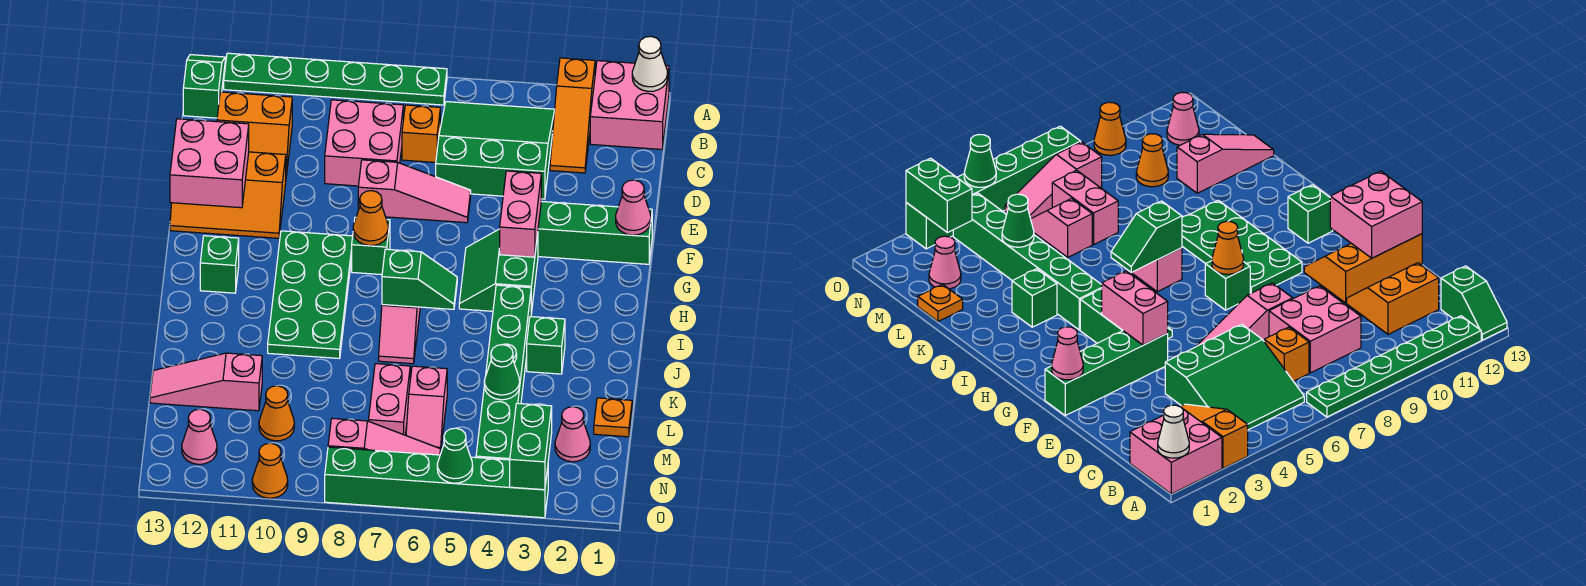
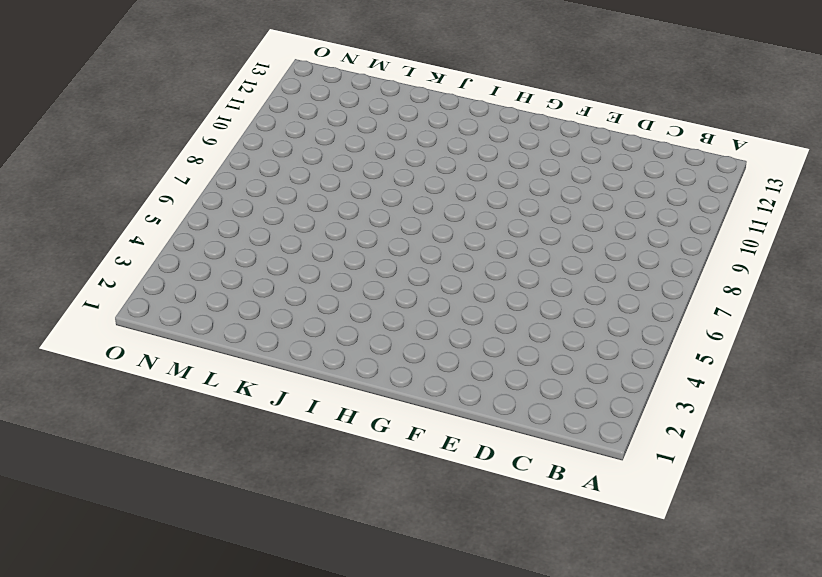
none -> pink brick A1:B2 level 1
none -> orange slope A3:C3 level 1 top A
none -> green plate A7:A12 level 1
none -> green slope A13:B13 level 1 top B

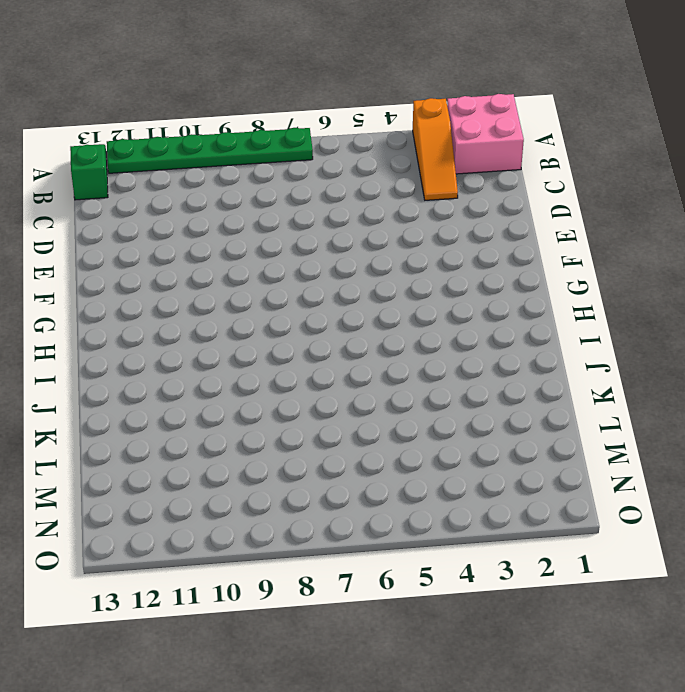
none -> green slope B4:D6 level 1 top D
none -> orange brick C7 level 1
none -> pink brick C8:D9 level 1
none -> orange slope C11:D12 level 1 top C

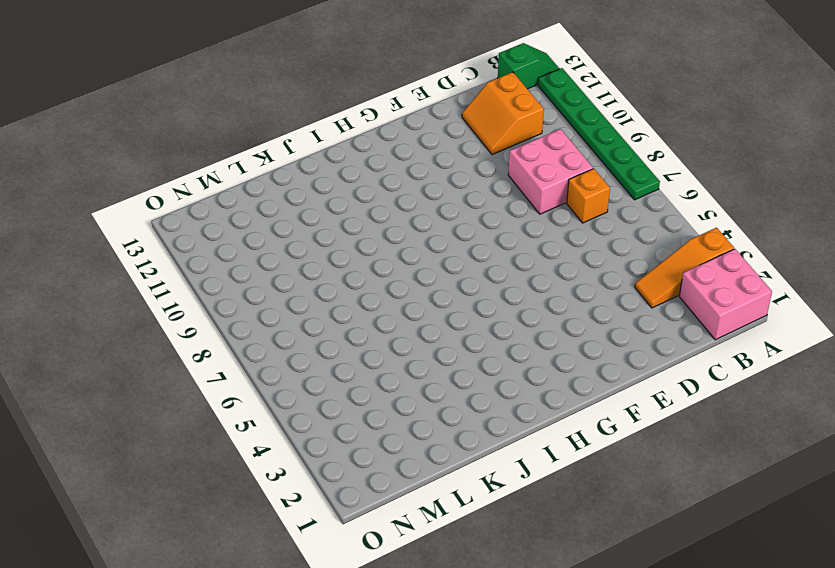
none -> green slope B4:D6 level 1 top D
none -> pink slope E6:E8 level 1 top 8
none -> orange slope E11:F13 level 1 top E
none -> green brick F1:F4 level 1

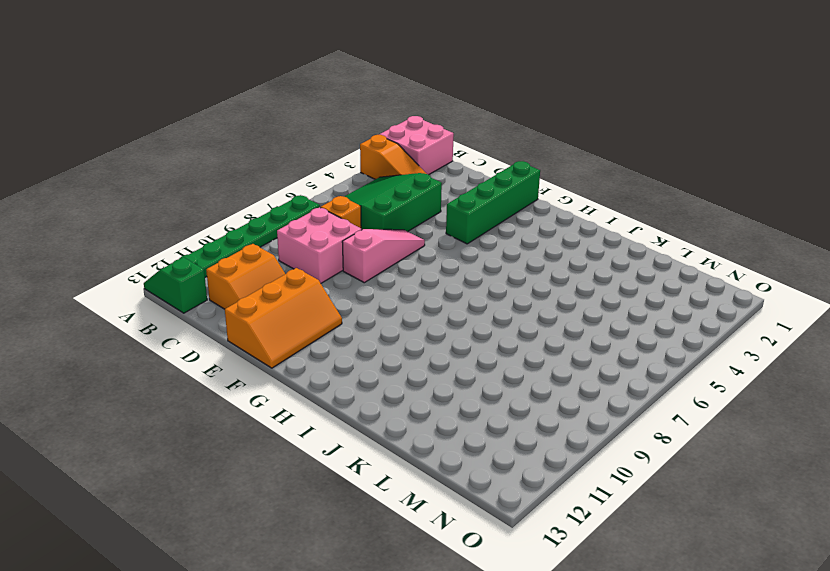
none -> green slope G4:H5 level 1 top 4
none -> green brick G8 level 1
none -> green plate G9:J10 level 1
none -> green brick H12 level 1

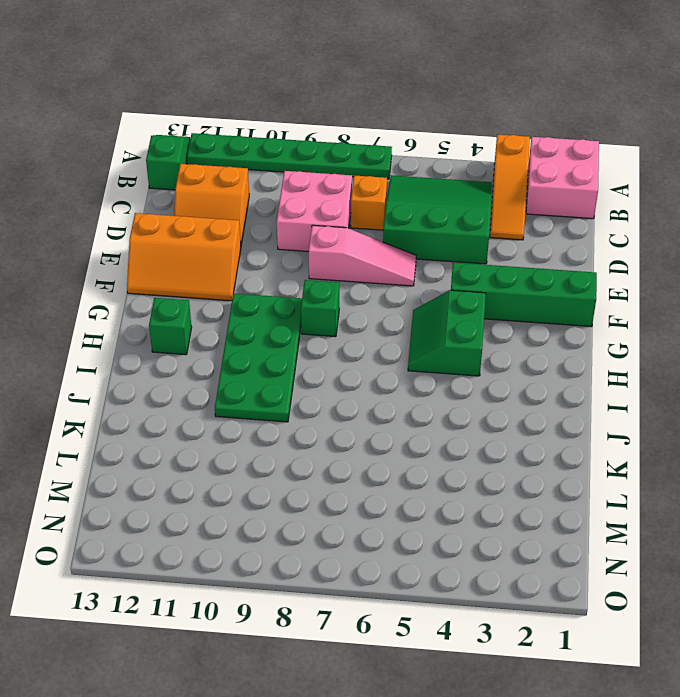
none -> green brick I4:N4 level 1
none -> pink slope I7:J7 level 1 top I
none -> green brick J3 level 1
none -> orange plate L1 level 1

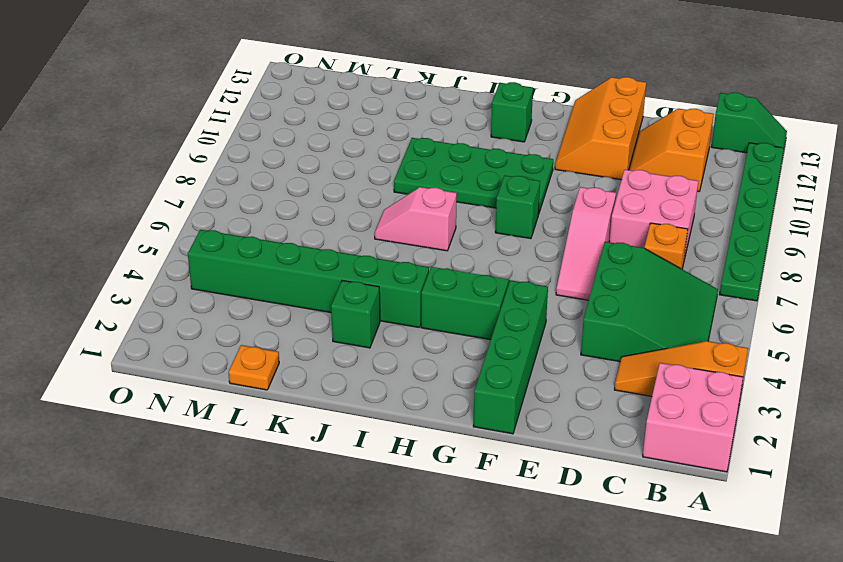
none -> pink slope L6:M6 level 1 top L
none -> pink brick L7:M7 level 1
none -> pink slope L11:L13 level 1 top 11
none -> pink cone M2 level 1

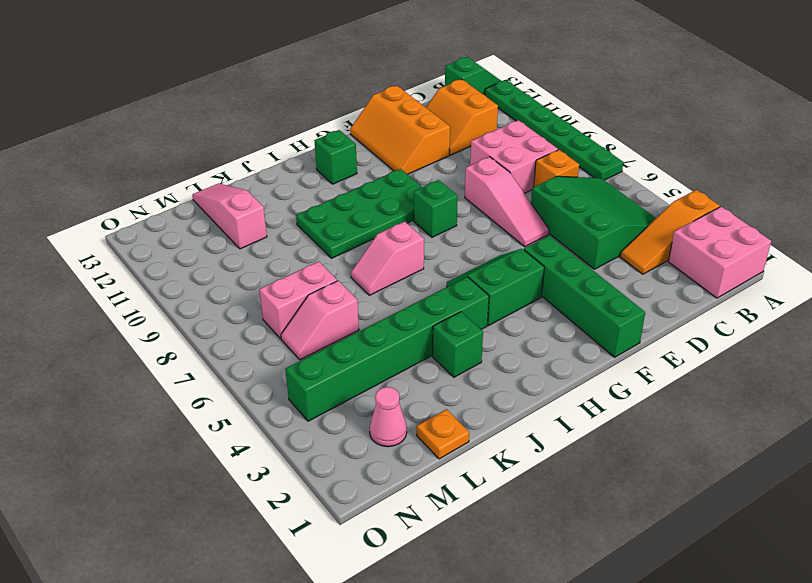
none -> orange cone M10 level 1
none -> pink slope N6:N8 level 1 top 8
none -> pink cone N12 level 1
none -> green brick O3:O8 level 1

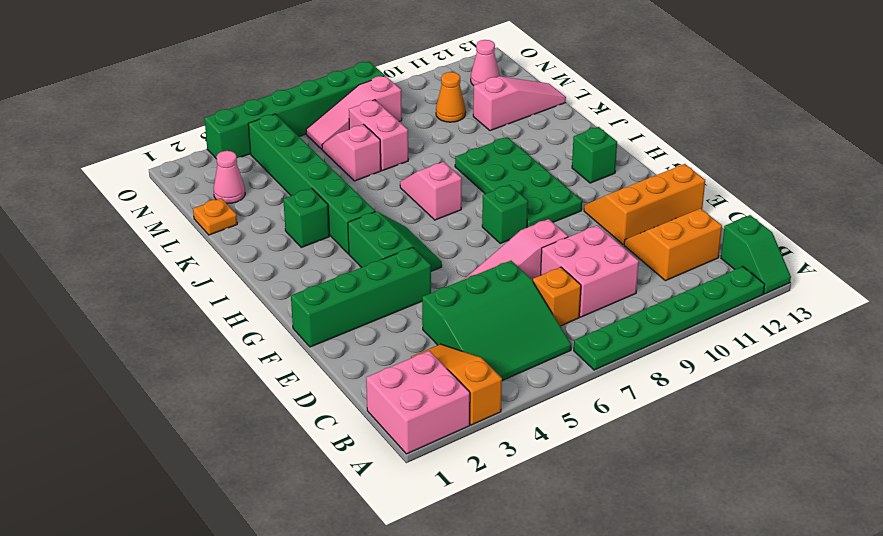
none -> orange cone O10 level 1
none -> white cone A1 level 2
none -> pink brick E12:F13 level 2
none -> pink cone F1 level 2

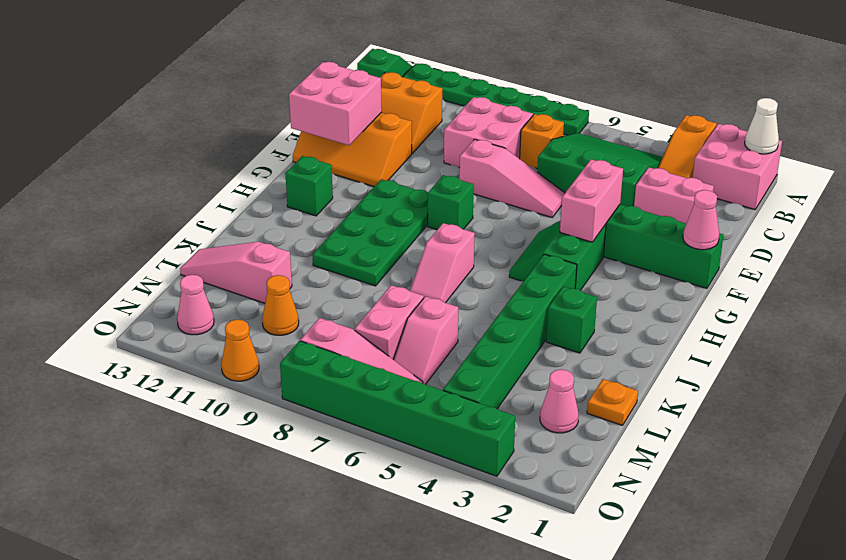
pink brick D2:D3 level 1 -> none
none -> orange cone G8 level 2
none -> green slope I6:I7 level 2 top 7
none -> green cone L4 level 2
none -> green brick N3:O3 level 2

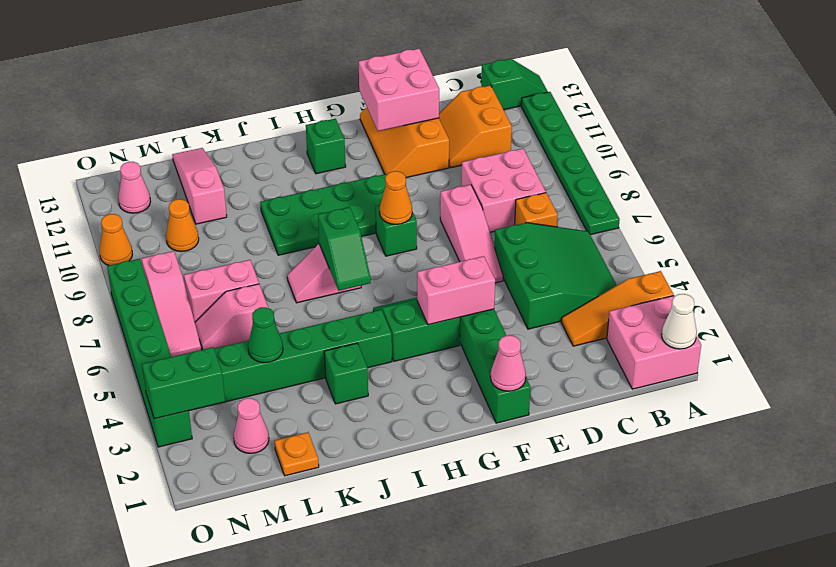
none -> green cone O5 level 2

